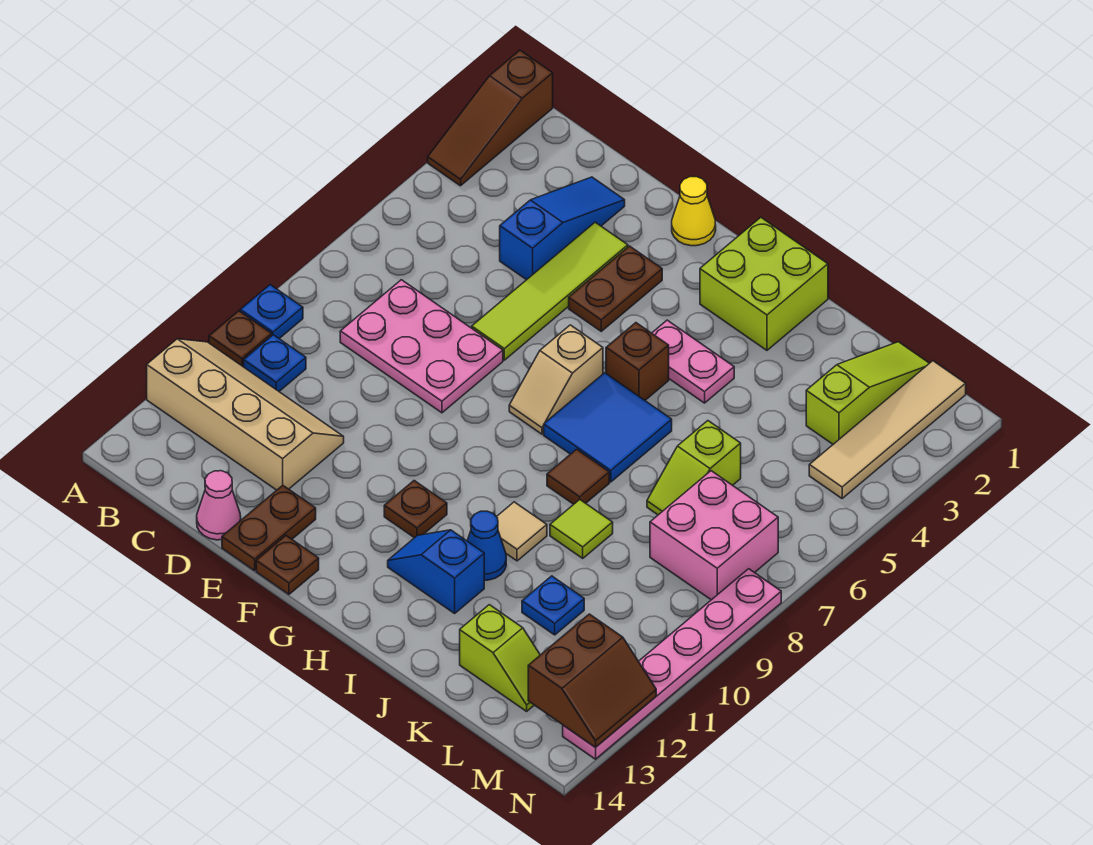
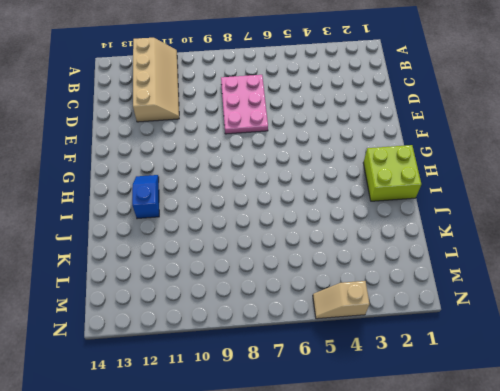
tan slope N4:N5 level 1 top 4 -> tan slope G6:G7 level 1 top 6
none -> brown slope A1:A3 level 1 top 1
none -> blue plate A9 level 1
none -> brown plate A10 level 1
none -> blue plate B10 level 1

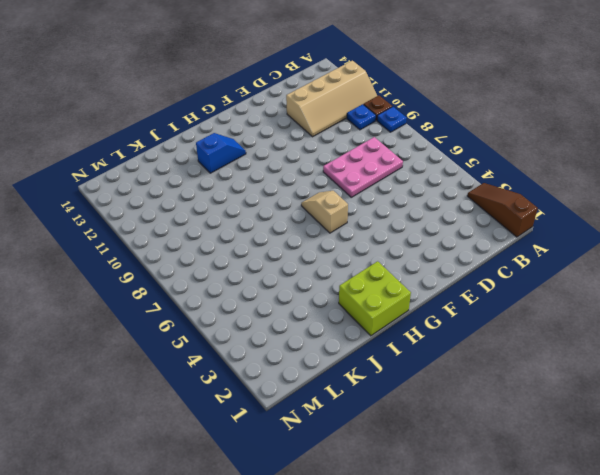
none -> blue slope D2:D4 level 1 top 4
none -> pink cone D14 level 1
none -> lime tile E3:E6 level 1
none -> brown plate E13:E14 level 1

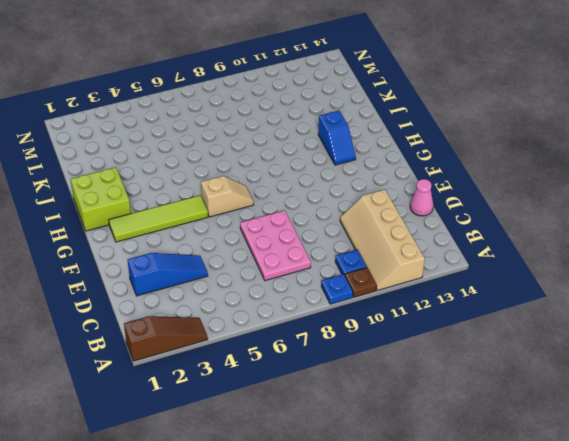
blue slope D2:D4 level 1 top 2 -> blue slope D2:D4 level 1 top 4
lime tile G2:G5 level 1 -> lime tile E3:E6 level 1
none -> brown plate E13:E14 level 1
none -> yellow cone F1 level 1
none -> brown plate F3:F4 level 1
none -> brown plate F14 level 1

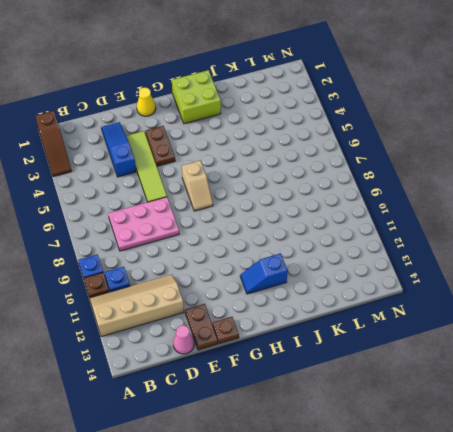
none -> brown plate G11 level 1
none -> pink plate H4:I4 level 1
none -> brown brick H5 level 1
none -> blue tile H6:I7 level 1

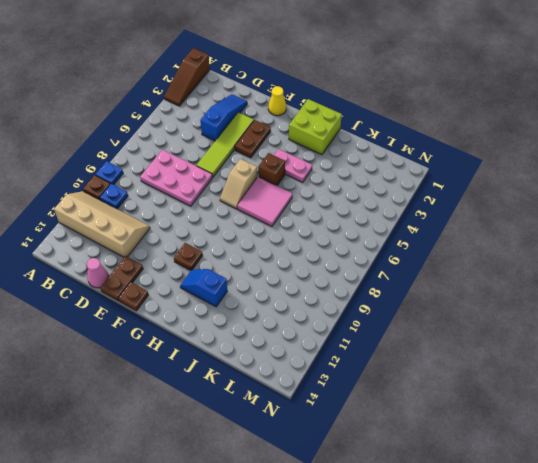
pink tile H6:I7 level 1 -> blue tile H6:I7 level 1
none -> brown tile I8 level 1
none -> tan tile I10 level 1
none -> blue cone I11 level 1
none -> lime tile J9 level 1

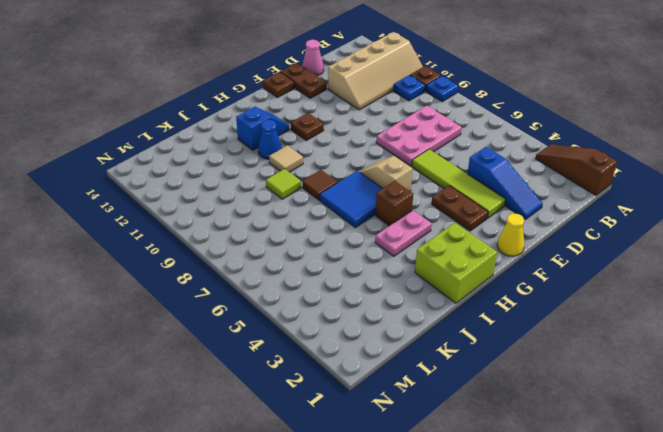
none -> lime slope K6:K7 level 1 top 6
none -> blue plate K11 level 1
none -> lime slope K13:L13 level 1 top K
none -> lime slope L1:L3 level 1 top 3

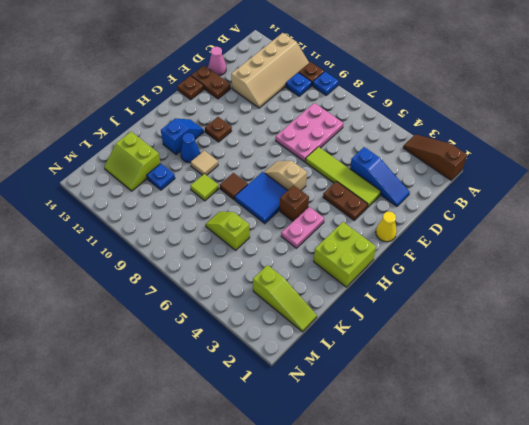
lime slope K12:L13 level 1 top K -> lime slope K13:L13 level 1 top K
none -> pink brick L7:M8 level 1
none -> tan tile M1:M4 level 1
none -> pink plate N8:N13 level 1
none -> brown slope M12:N13 level 2 top M

